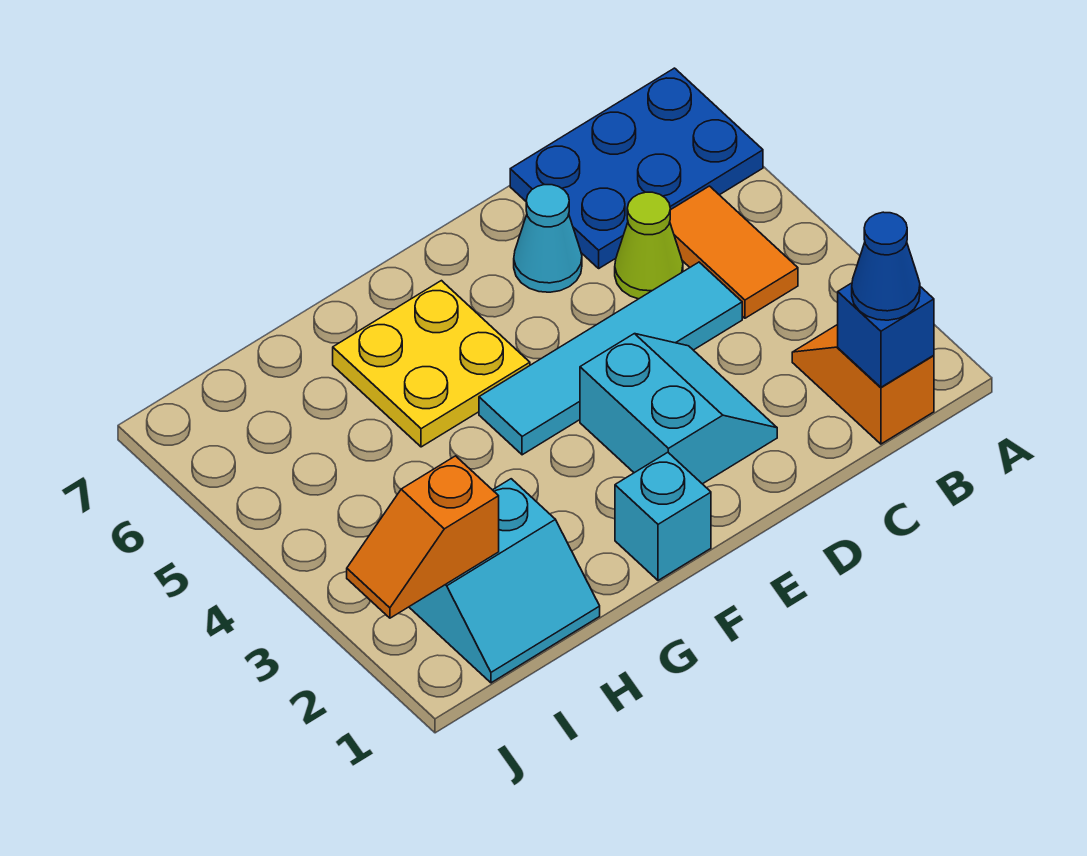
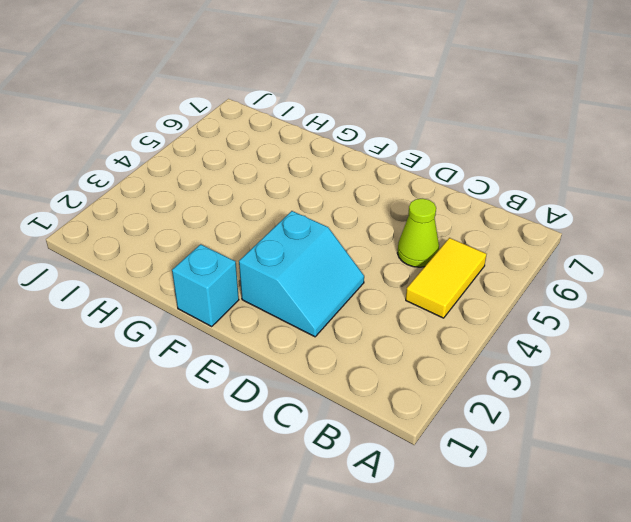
yellow tile B4:B5 level 1 -> orange tile B4:B5 level 1
none -> blue plate A6:C7 level 1
none -> orange slope B1:B2 level 1 top 1
none -> cyan tile C4:F4 level 1

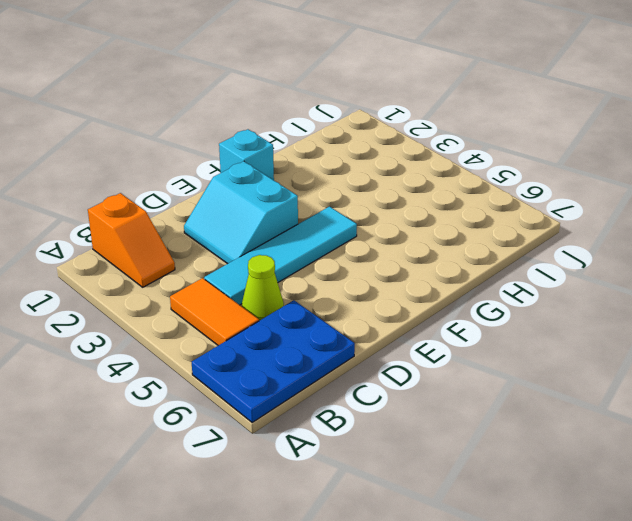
none -> cyan cone D6 level 1
none -> yellow plate F5:G6 level 1
none -> cyan slope H1:I2 level 1 top 2

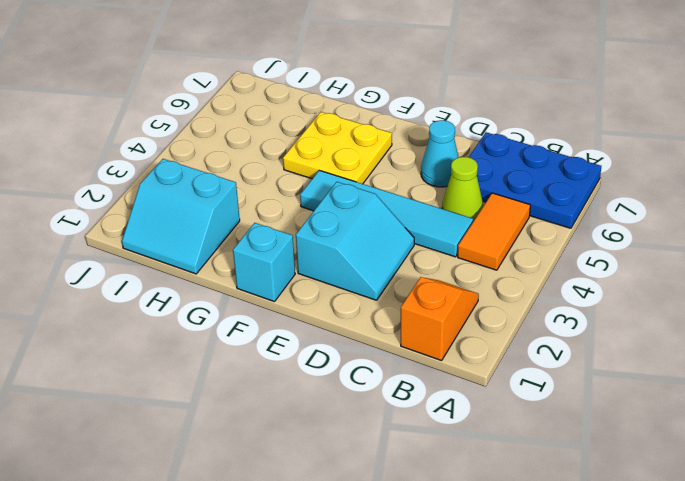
none -> blue brick B1 level 2
none -> orange slope I2:J2 level 2 top I
none -> blue cone B1 level 3

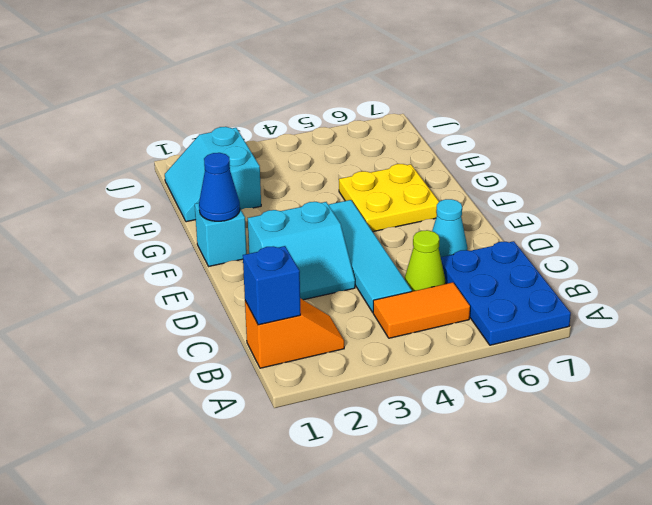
blue cone F1 level 2 -> blue cone B1 level 3
none -> orange slope I2:J2 level 2 top I

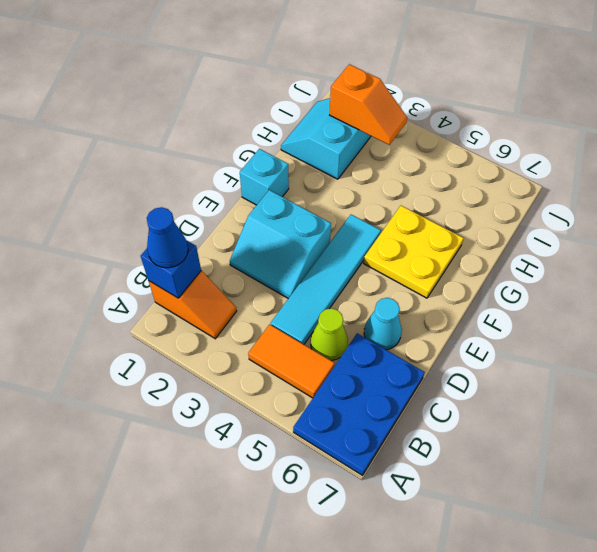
orange slope I2:I3 level 2 top 2 -> orange slope I2:J2 level 2 top I

